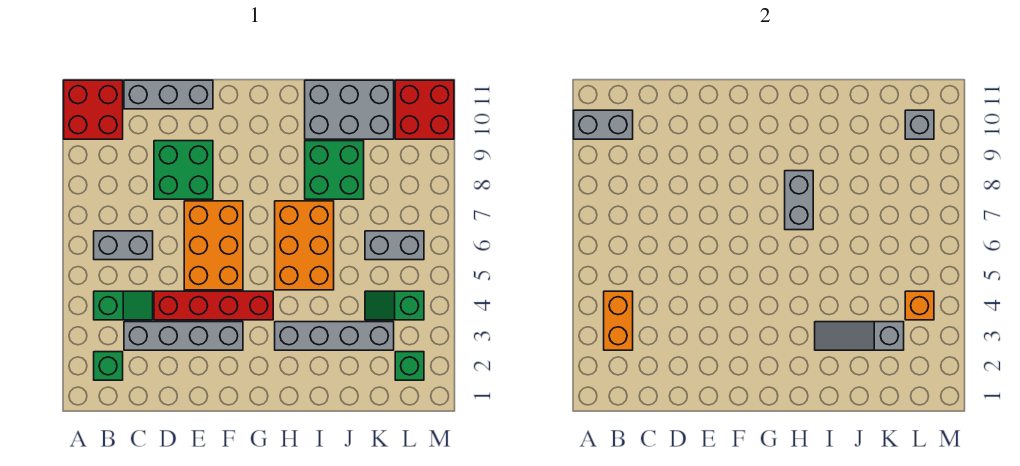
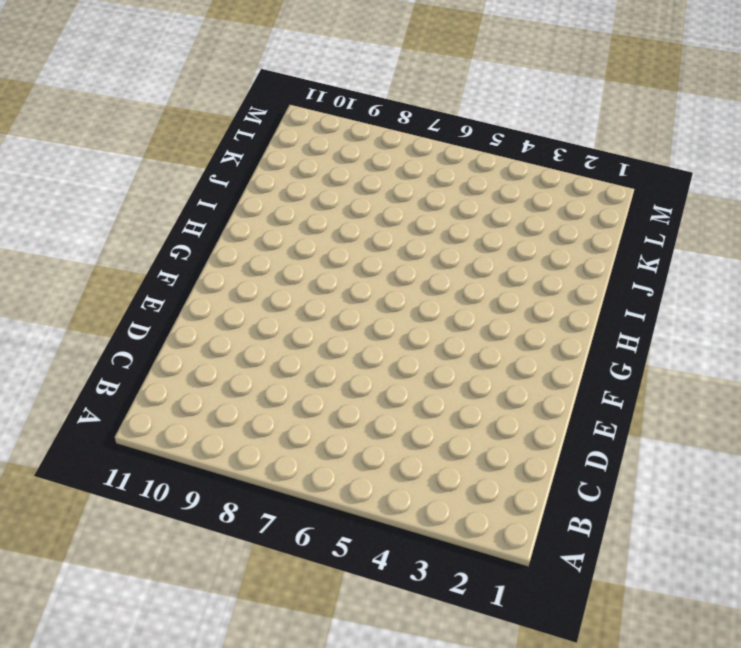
none -> red brick A10:B11 level 1
none -> green brick B2 level 1
none -> green slope B4:C4 level 1 top B

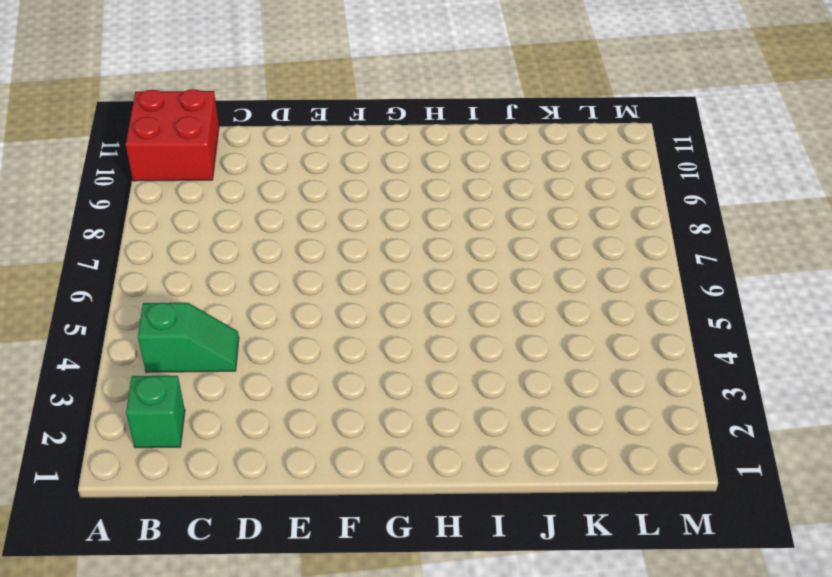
none -> grey brick B6:C6 level 1
none -> grey brick C3:F3 level 1
none -> grey brick C11:E11 level 1

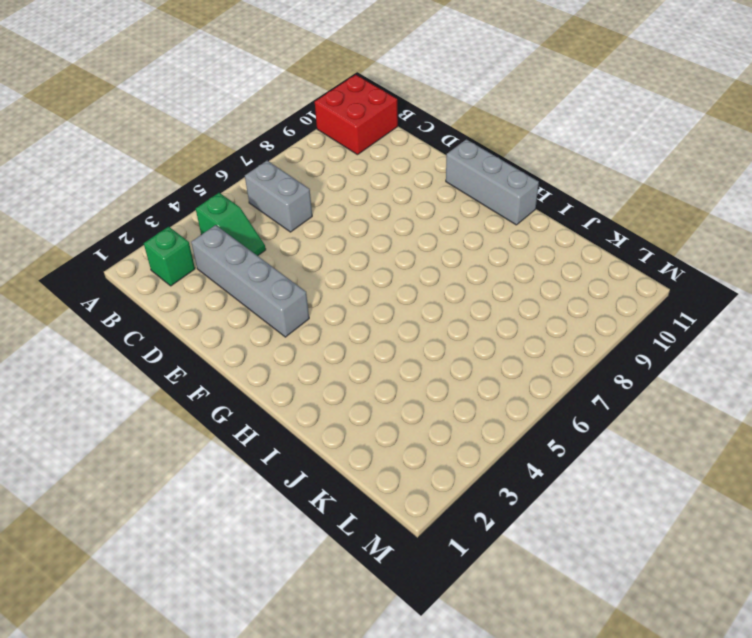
grey brick F11:H11 level 1 -> grey brick C11:E11 level 1
none -> red brick D4:G4 level 1
none -> green brick D8:E9 level 1
none -> orange brick E5:F7 level 1

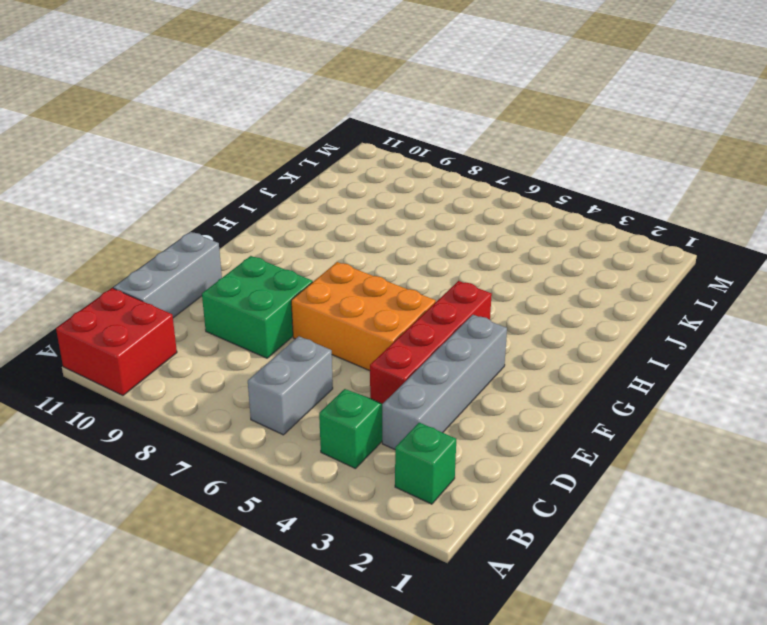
none -> grey brick H3:K3 level 1
none -> orange brick H5:I7 level 1
none -> green brick I8:J9 level 1

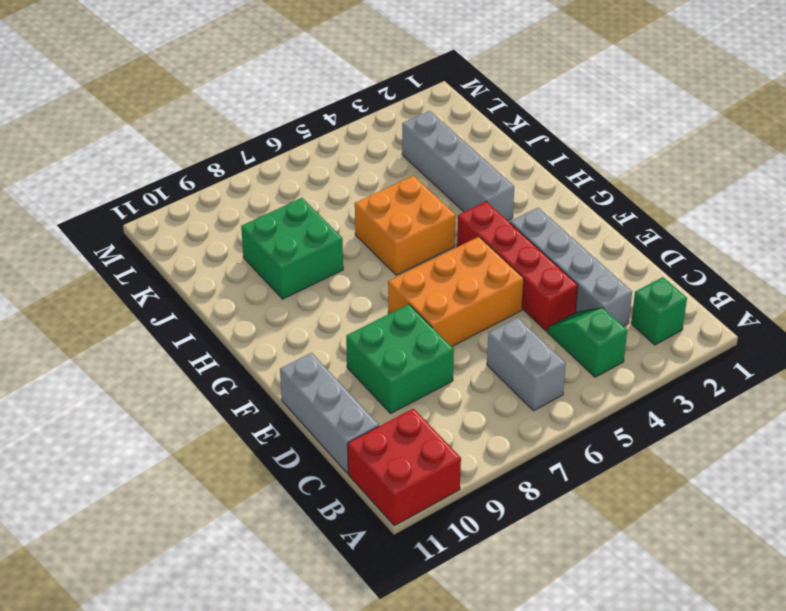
orange brick H5:I6 level 1 -> orange brick H5:I7 level 1
none -> grey brick I10:K11 level 1
none -> green slope K4:L4 level 1 top L
none -> grey brick K6:L6 level 1

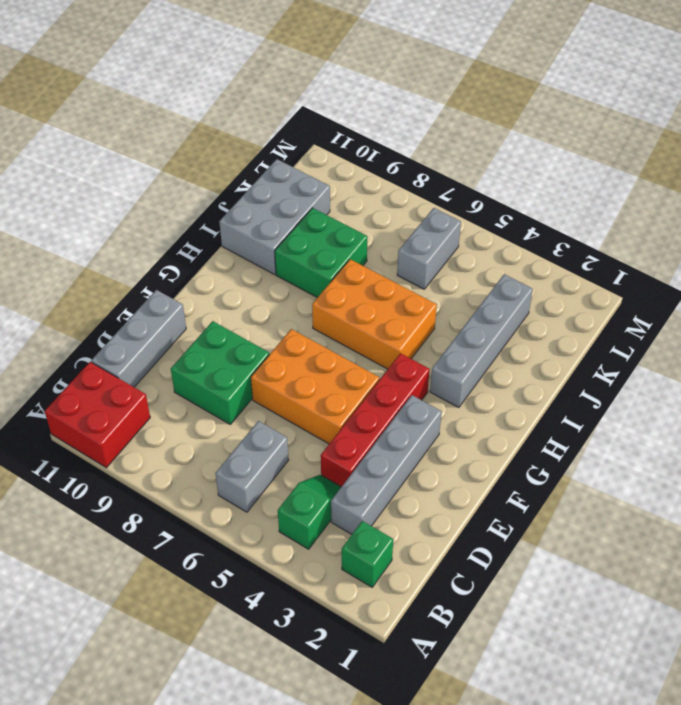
none -> green slope K4:L4 level 1 top L
none -> green brick L2 level 1
none -> red brick L10:M11 level 1

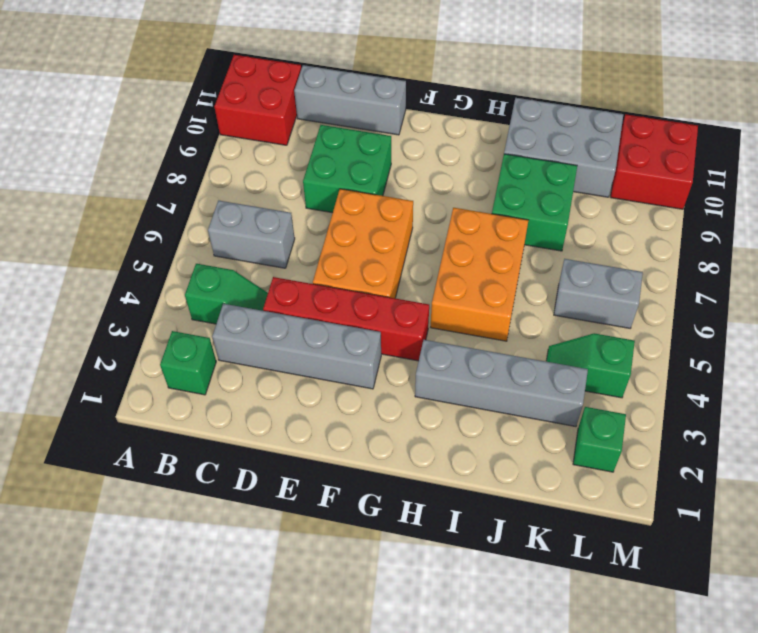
none -> grey brick A10:B10 level 2
none -> orange brick B3:B4 level 2
none -> grey brick H7:H8 level 2

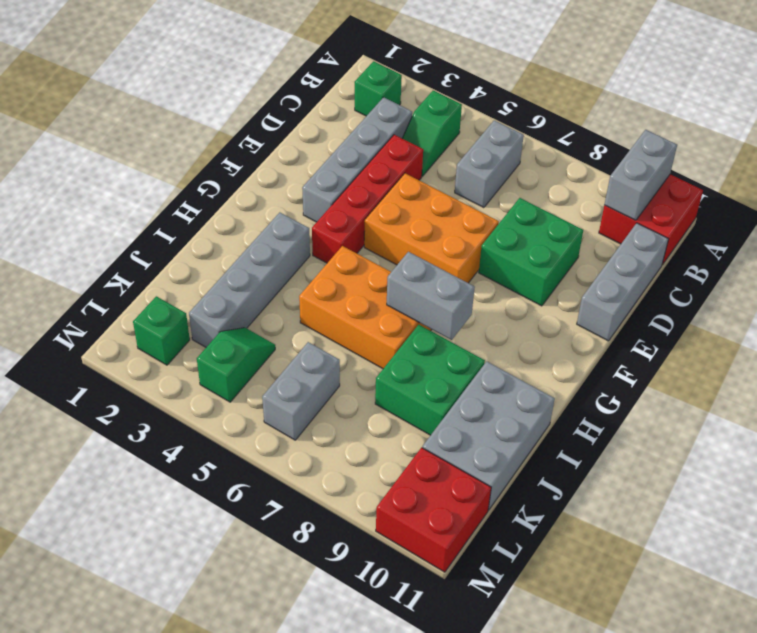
none -> orange brick B3:B4 level 2
none -> grey slope I3:K3 level 2 top K
none -> orange brick L4 level 2

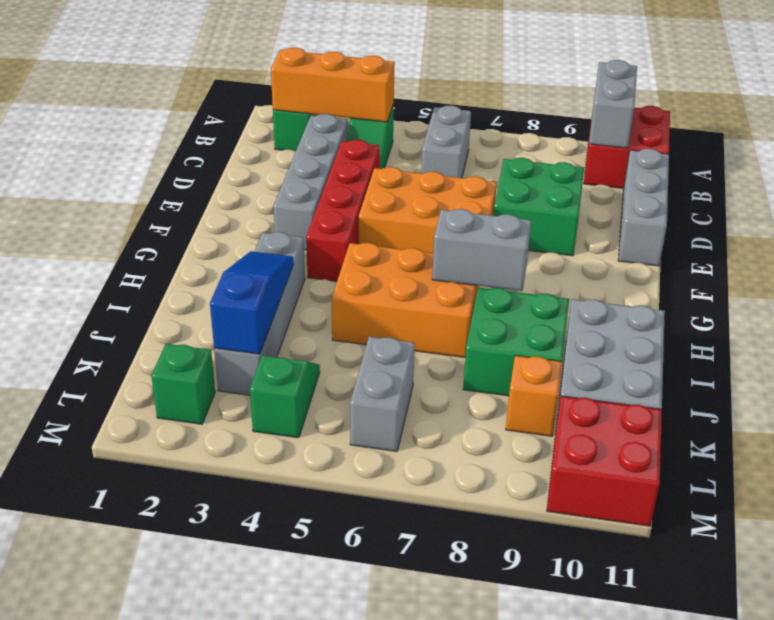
orange brick B2:B4 level 2 -> orange brick B3:B4 level 2
blue slope I3:K3 level 2 top K -> grey slope I3:K3 level 2 top K
orange brick K9 level 1 -> orange brick L4 level 2
none -> grey brick L10 level 2

